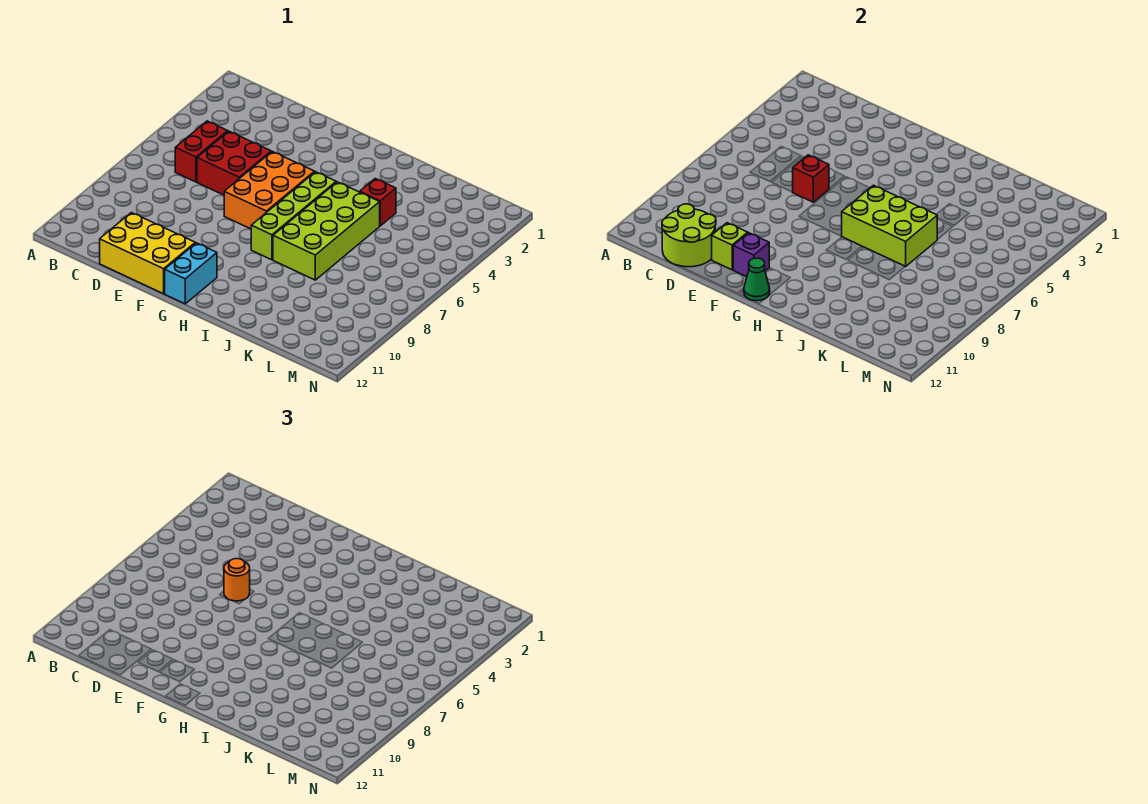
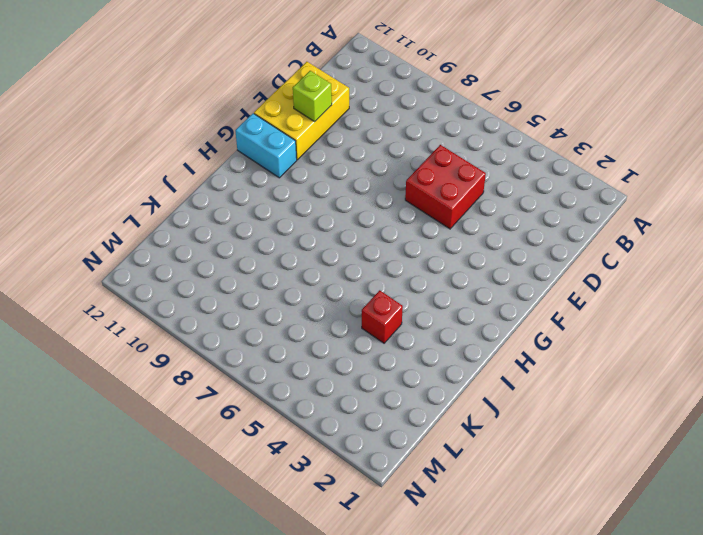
none -> red brick C5:C6 level 1
none -> orange brick F5:G7 level 1
none -> lime brick H5:H8 level 1

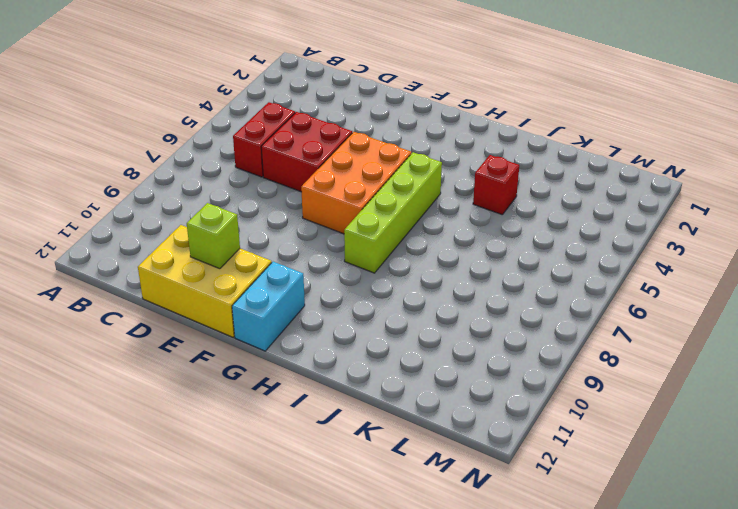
none -> lime brick I5:J8 level 1
none -> lime round brick C11:D12 level 2
none -> red brick E6 level 2

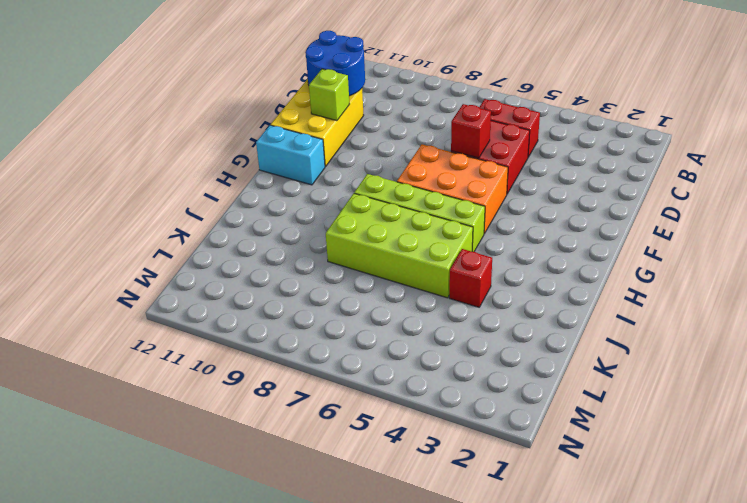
blue round brick C11:D12 level 2 -> lime round brick C11:D12 level 2
none -> purple brick F11 level 2
none -> green cone G12 level 2
none -> lime brick H6:J7 level 2

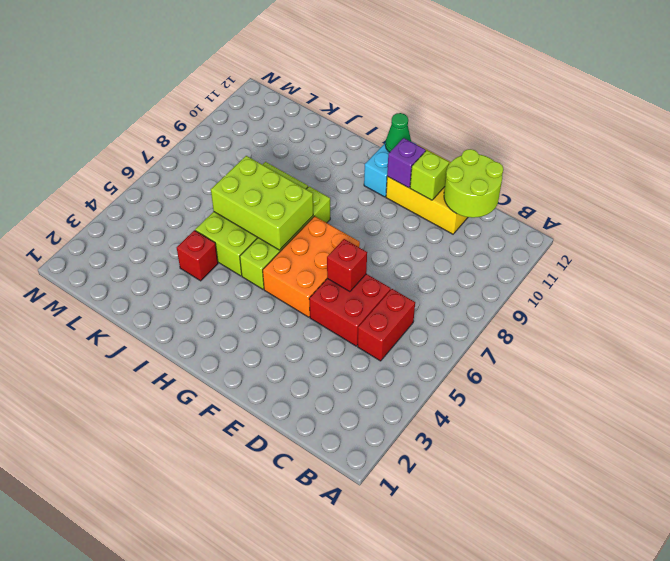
none -> orange round brick E6 level 3

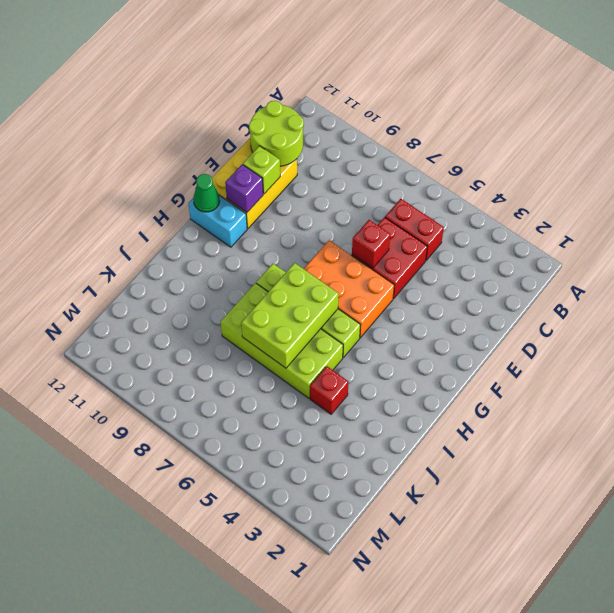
none -> orange round brick E6 level 3

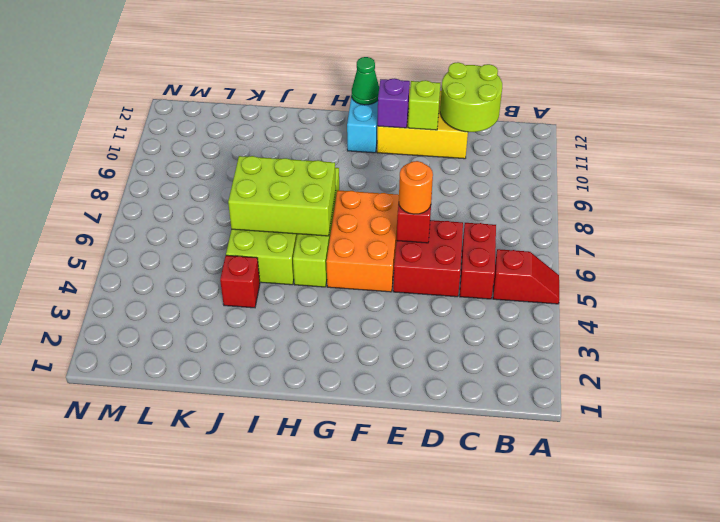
red slope A5:B5 level 1 top B -> none

